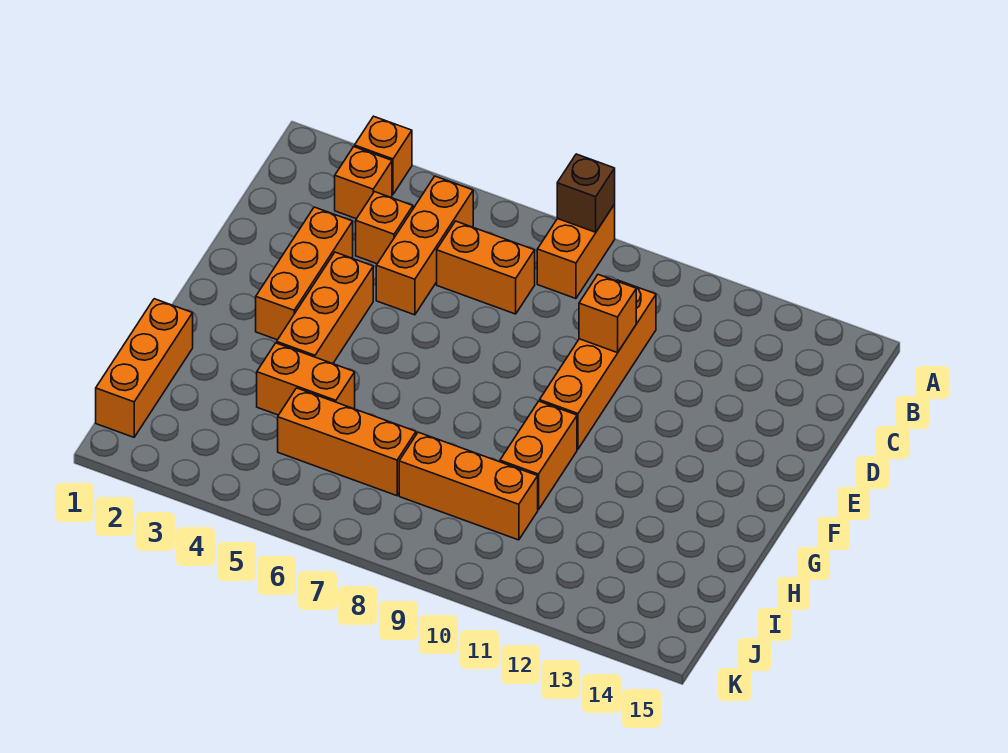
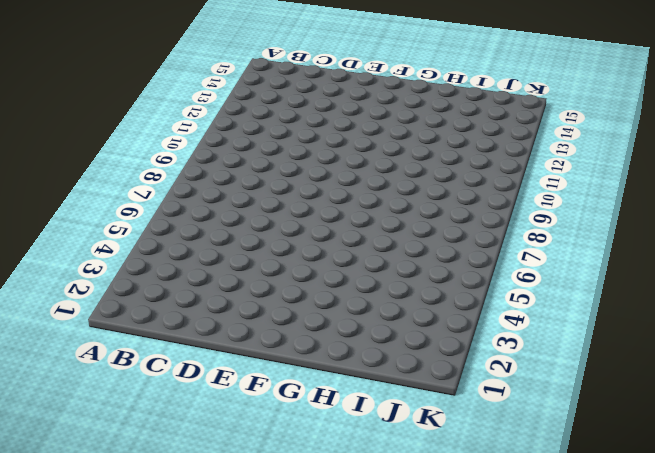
none -> orange brick A3 level 1
none -> orange brick A8:B8 level 1
none -> orange brick B3 level 1

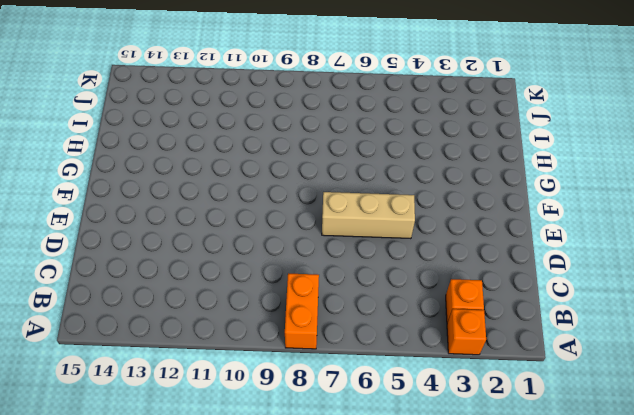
tan brick E5:E7 level 1 -> none
none -> orange brick B5:D5 level 1
none -> orange brick C4 level 1
none -> orange brick C6:C7 level 1

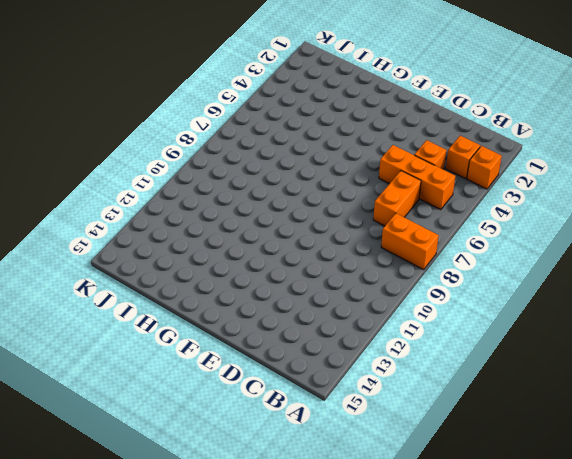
none -> orange brick C10:F10 level 1
none -> orange brick D3:F3 level 1
none -> orange brick E4:G4 level 1

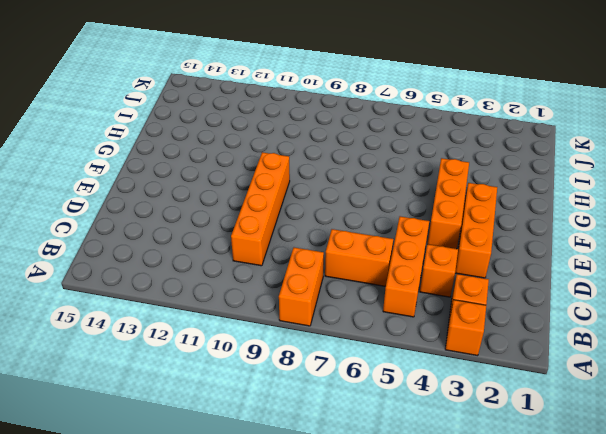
none -> orange brick G10:H10 level 1
none -> orange brick H1:J1 level 1
none -> orange brick H4:H5 level 1

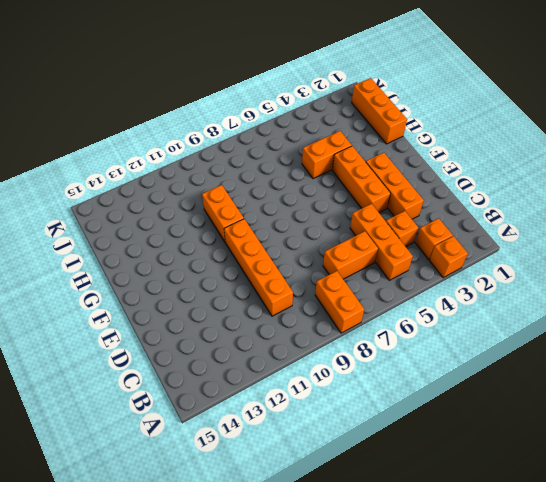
none -> orange brick I5:I7 level 1
none -> orange brick I8:I10 level 1
none -> brown brick A8 level 2

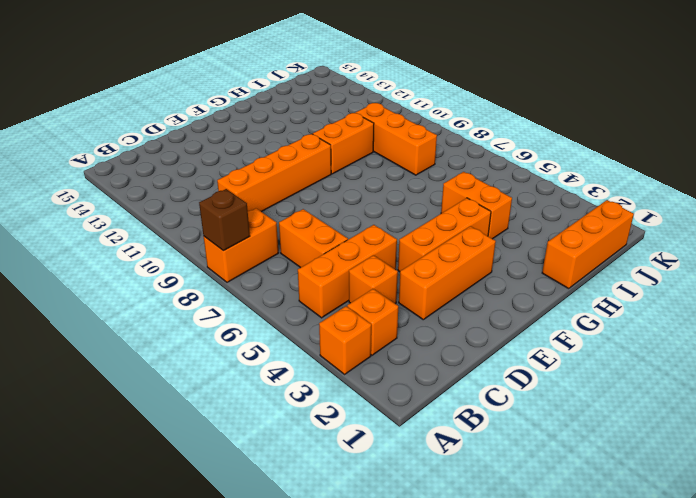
none -> orange brick I5:I7 level 1
none -> orange brick D10 level 2

